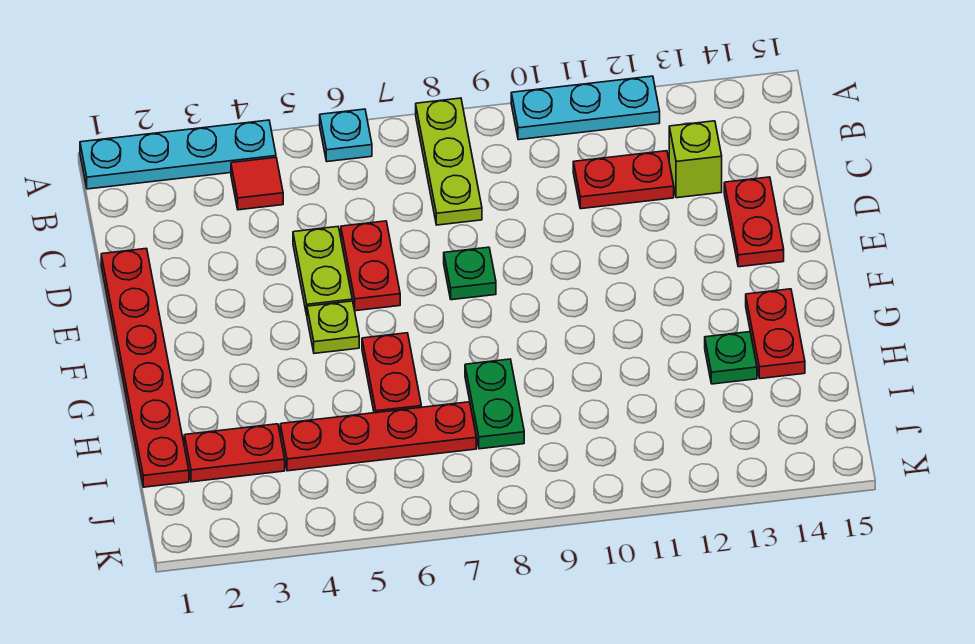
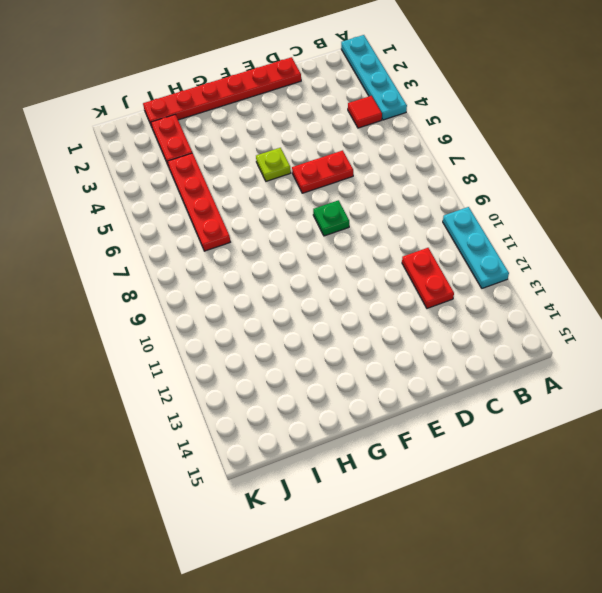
none -> cyan plate A6 level 1
none -> lime plate A8:C8 level 1
none -> lime brick C13 level 1

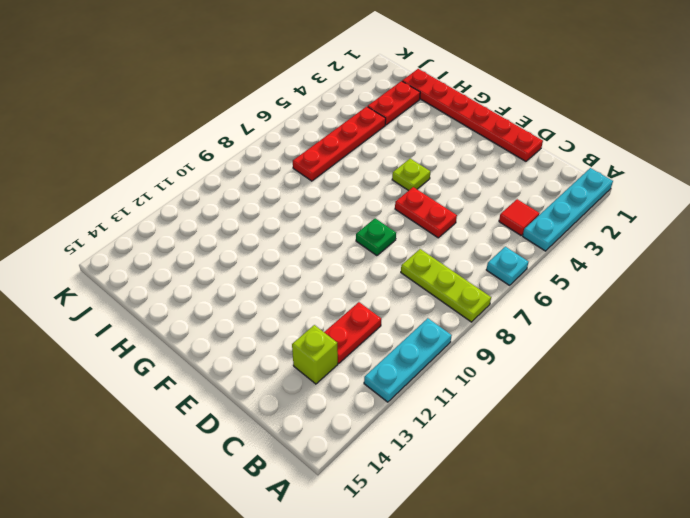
none -> lime plate D5:E5 level 1
none -> red plate D14:E14 level 1
none -> red plate G6:H6 level 1

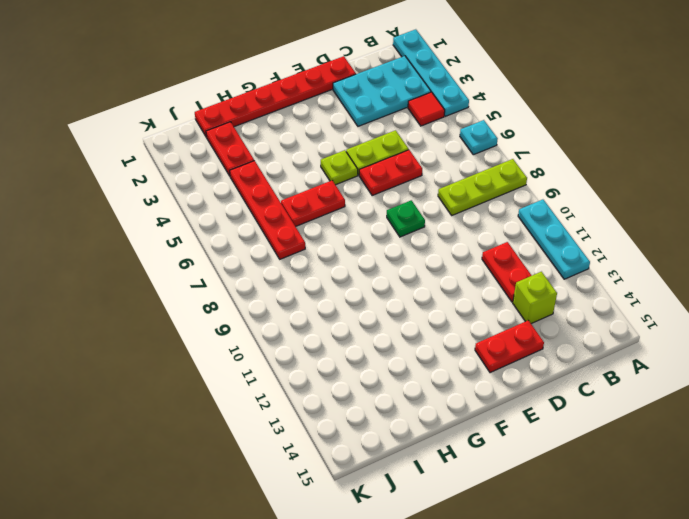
cyan plate B2:D3 level 1 -> none
none -> red plate G14:H14 level 1
none -> green plate H8:I8 level 1
none -> green plate H13 level 1

